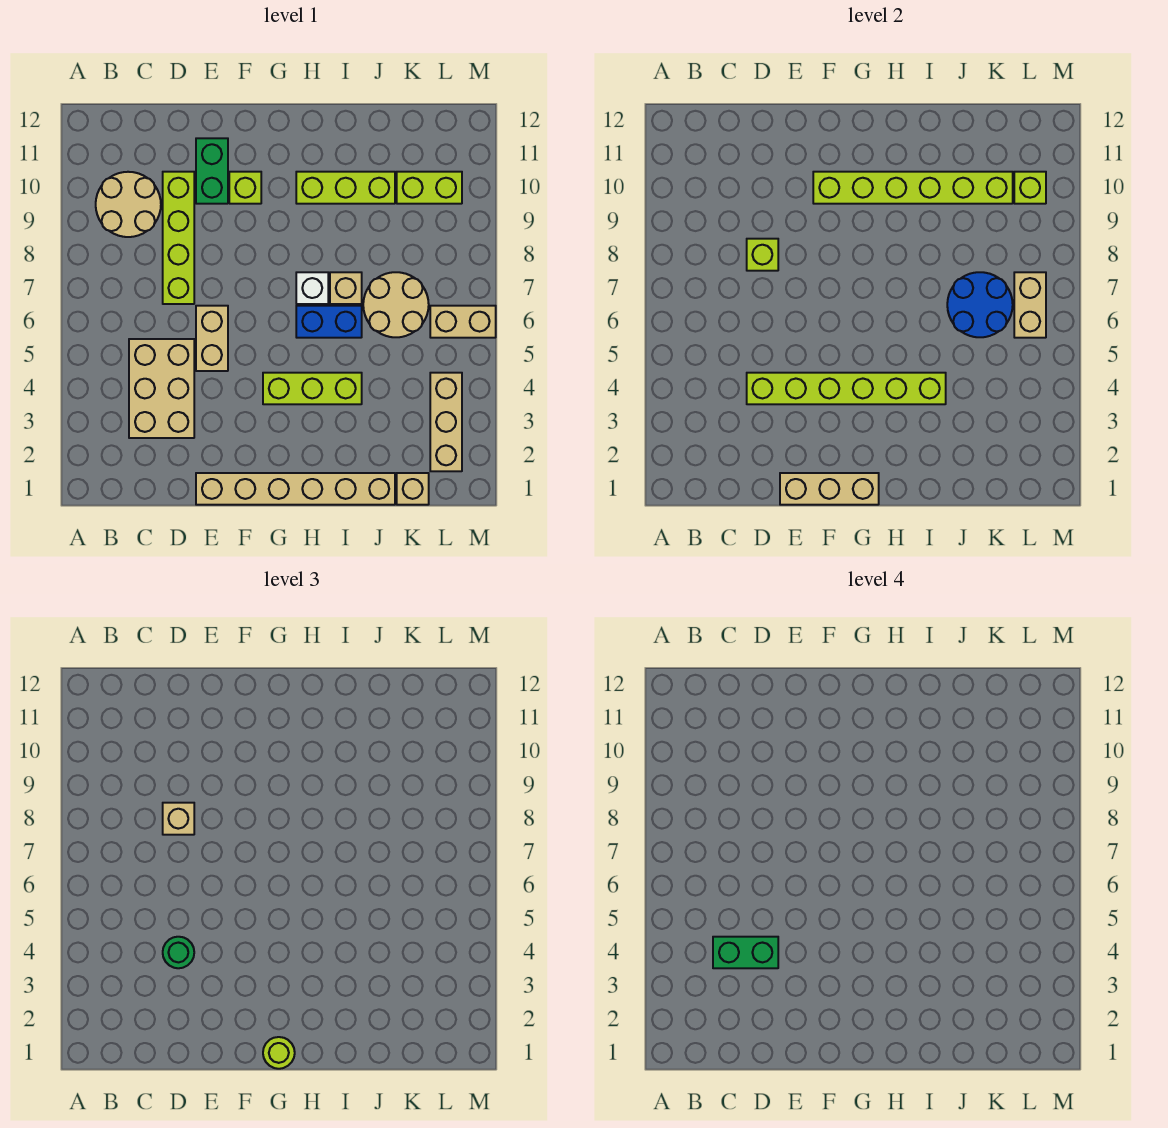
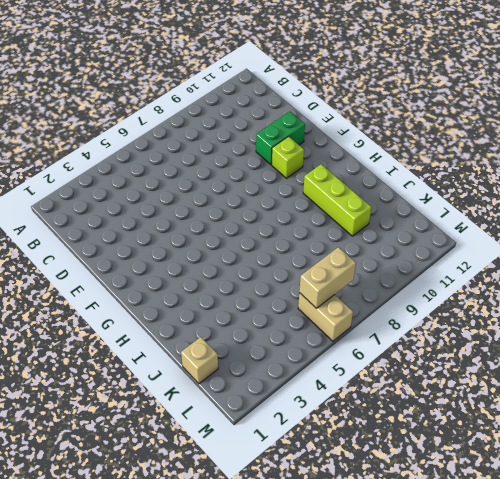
none -> tan round brick B9:C10 level 1
none -> tan brick C3:D5 level 1
none -> lime brick D7:D10 level 1

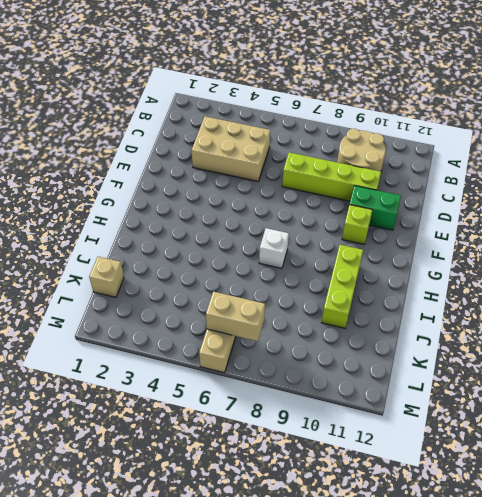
none -> tan brick E1:J1 level 1
none -> tan brick E5:E6 level 1
none -> lime brick G4:I4 level 1

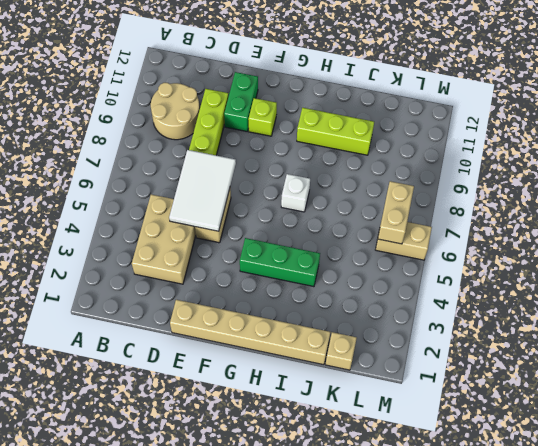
white tile D5:E7 level 2 -> none
green brick G4:I4 level 1 -> lime brick G4:I4 level 1
none -> blue brick H6:I6 level 1
none -> tan brick I7 level 1
none -> tan round brick J6:K7 level 1

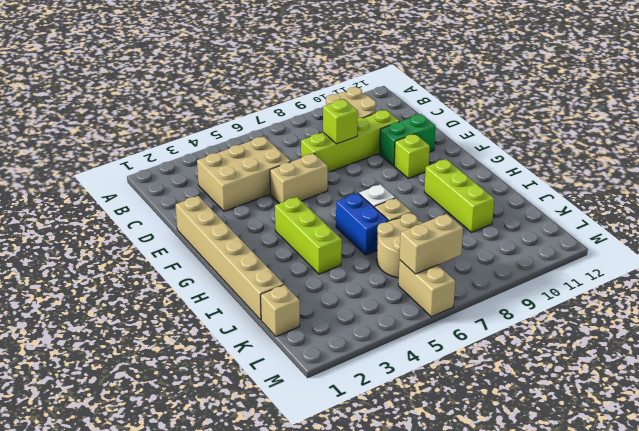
none -> lime brick K10:L10 level 1
none -> tan brick L2:L4 level 1
none -> lime brick D4:I4 level 2

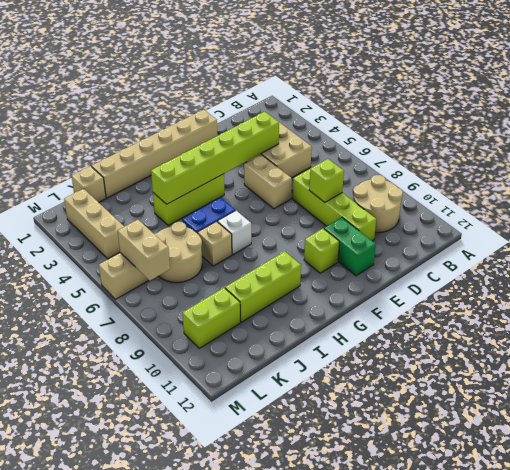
none -> tan brick E1:G1 level 2
none -> lime brick F10:K10 level 2
none -> blue round brick J6:K7 level 2

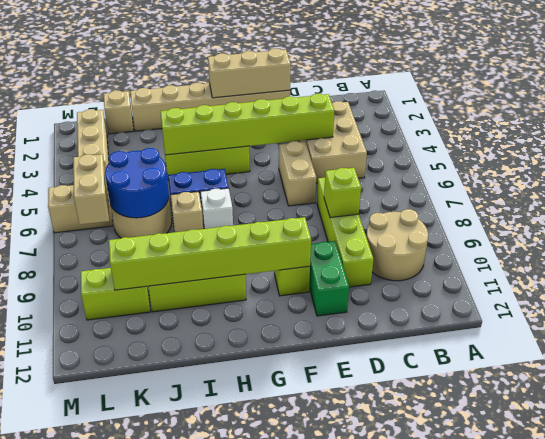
none -> lime brick L10 level 2
none -> green round brick D4 level 3
none -> tan brick D8 level 3

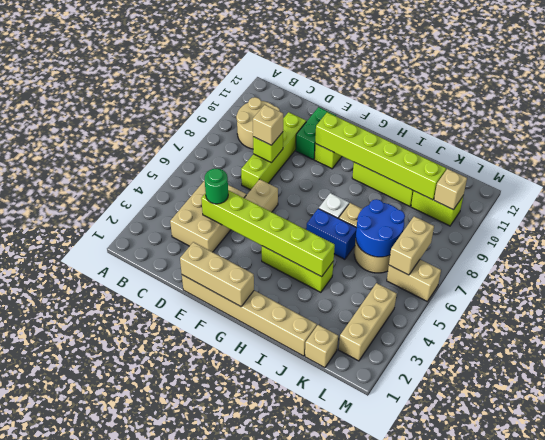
tan brick L10 level 2 -> lime brick L10 level 2
none -> lime round brick G1 level 3
none -> green brick C4:D4 level 4

